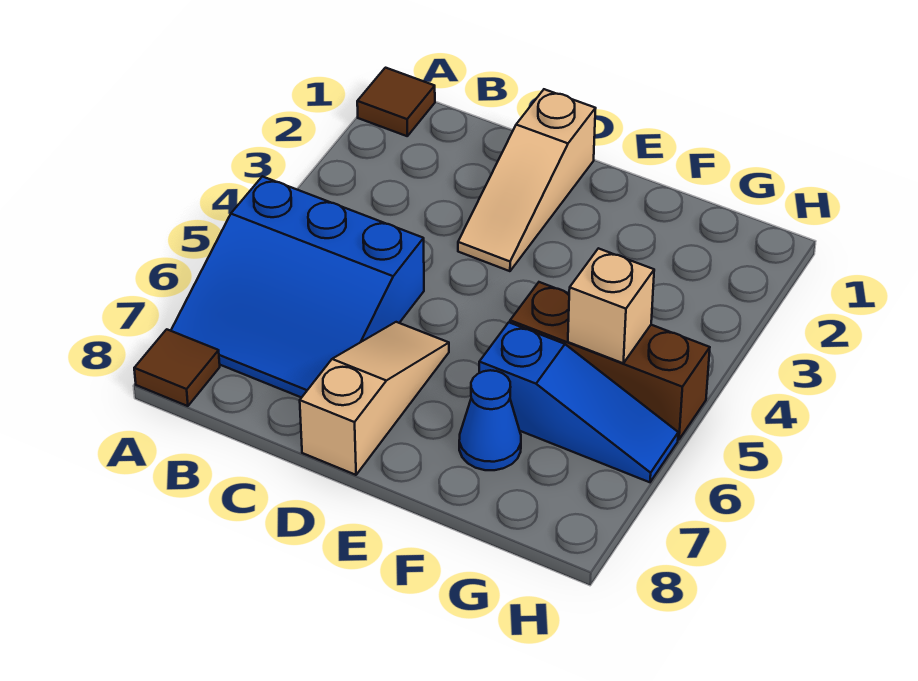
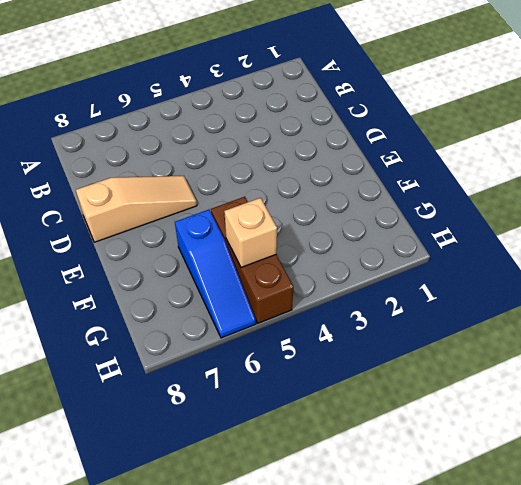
none -> brown tile A1 level 1
none -> blue slope A5:C7 level 1 top 5

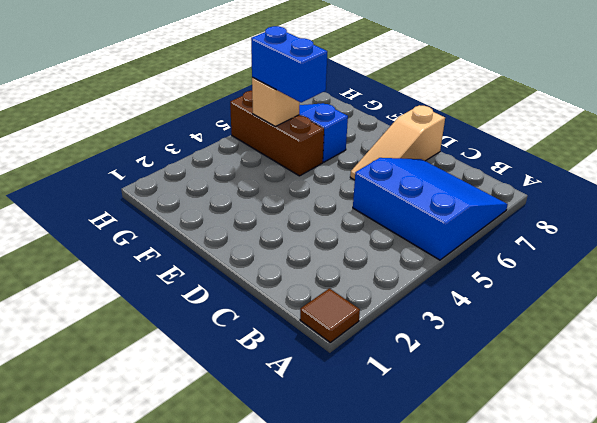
blue brick F5:G5 level 3 -> none
none -> brown tile A8 level 1
none -> tan slope D1:D3 level 1 top 1

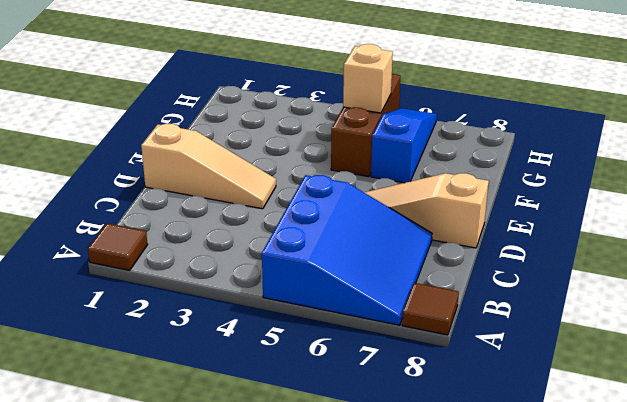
none -> blue cone F7 level 1

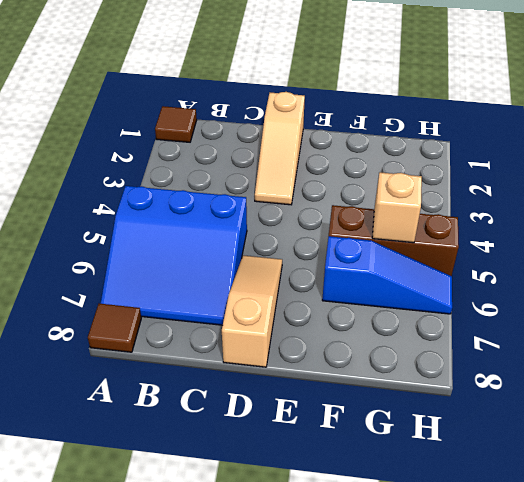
none -> blue cone F7 level 1

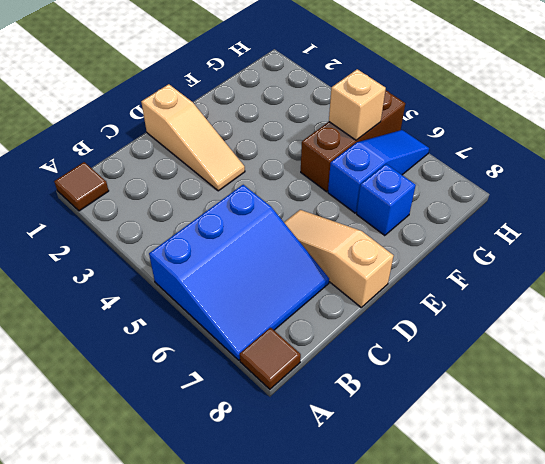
blue brick F7 level 1 -> blue cone F7 level 1

